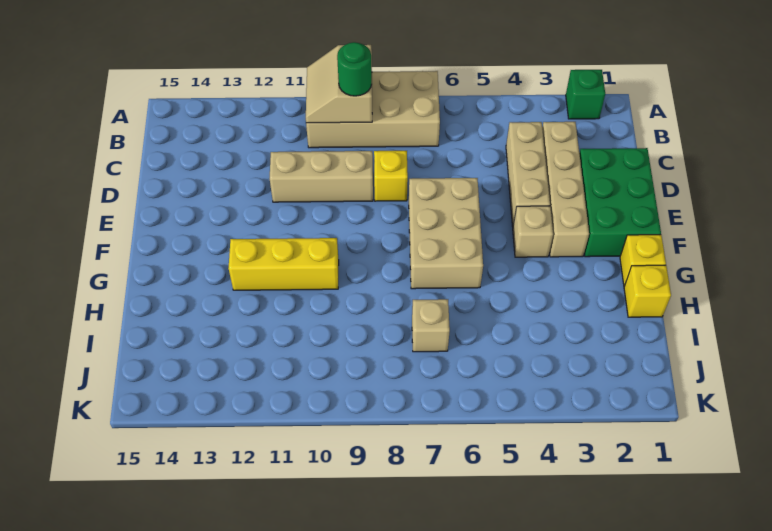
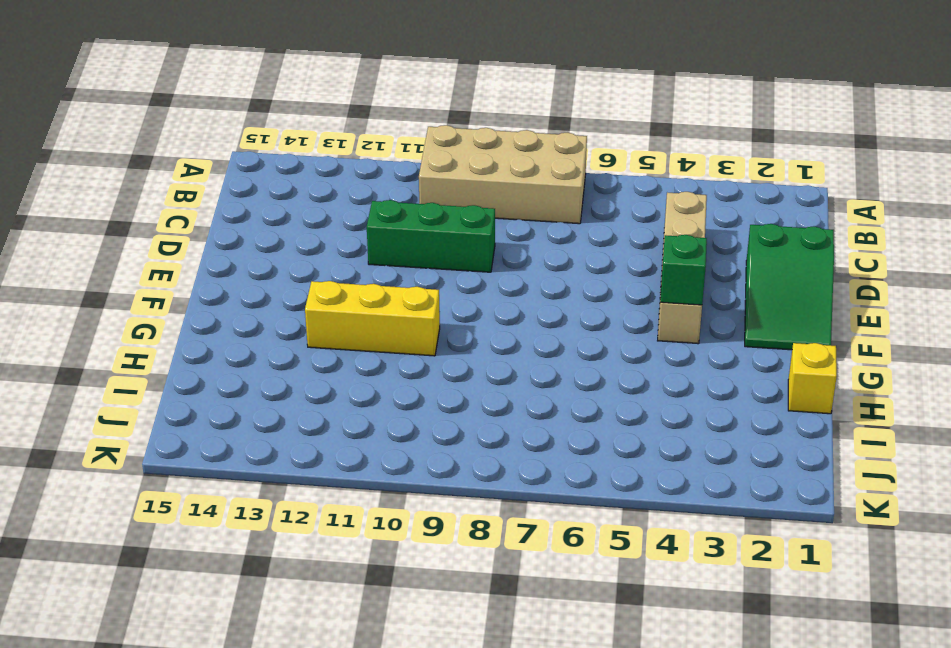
green slope D1:F2 level 1 top D -> green brick D1:F2 level 1
green brick D9:D11 level 1 -> tan brick D9:D11 level 1
green brick F4 level 2 -> green brick A2 level 1
none -> tan brick C3:F3 level 1
none -> yellow brick D8 level 1
none -> tan brick E6:G7 level 1

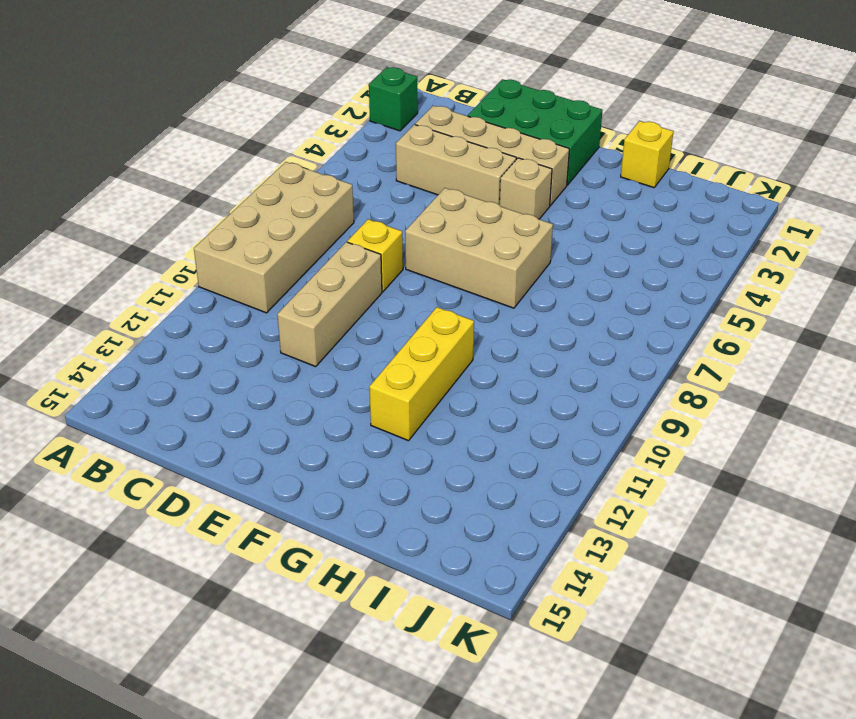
none -> yellow brick G1 level 1
none -> tan brick I7 level 1
none -> tan slope A9:B10 level 2 top 9

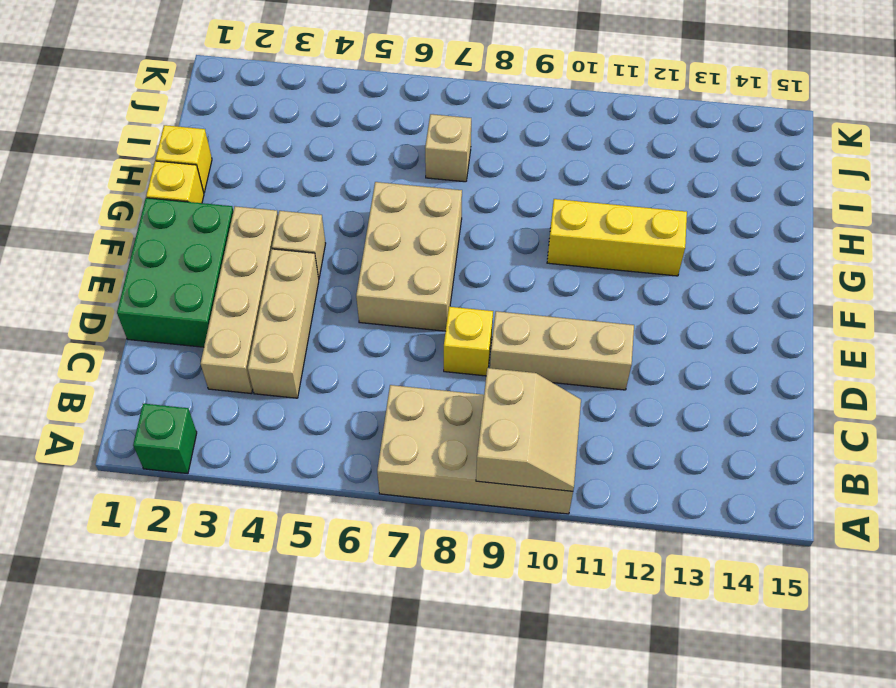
none -> green round brick B9 level 3

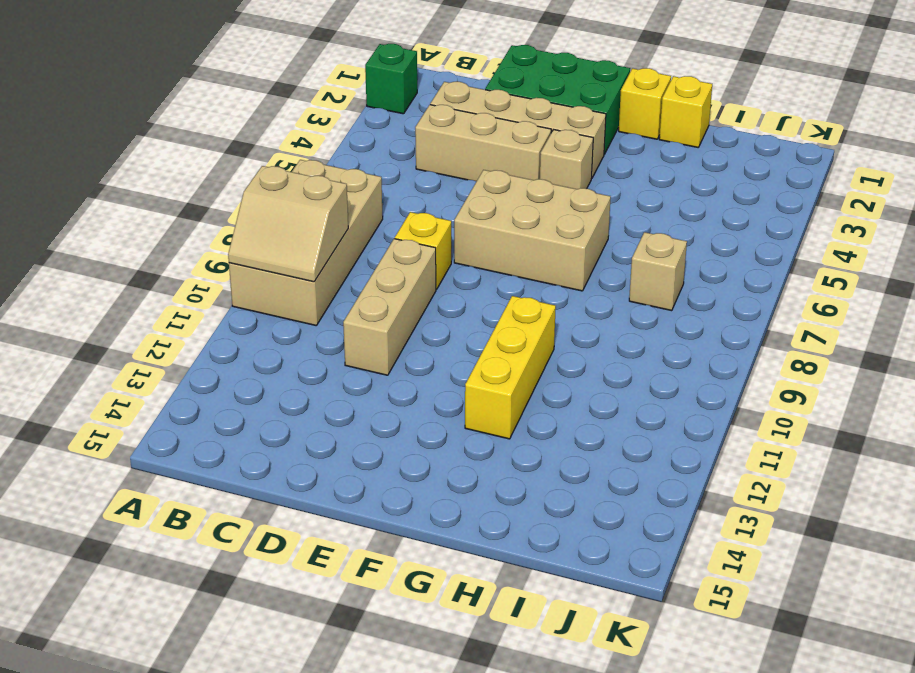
none -> green round brick B9 level 3

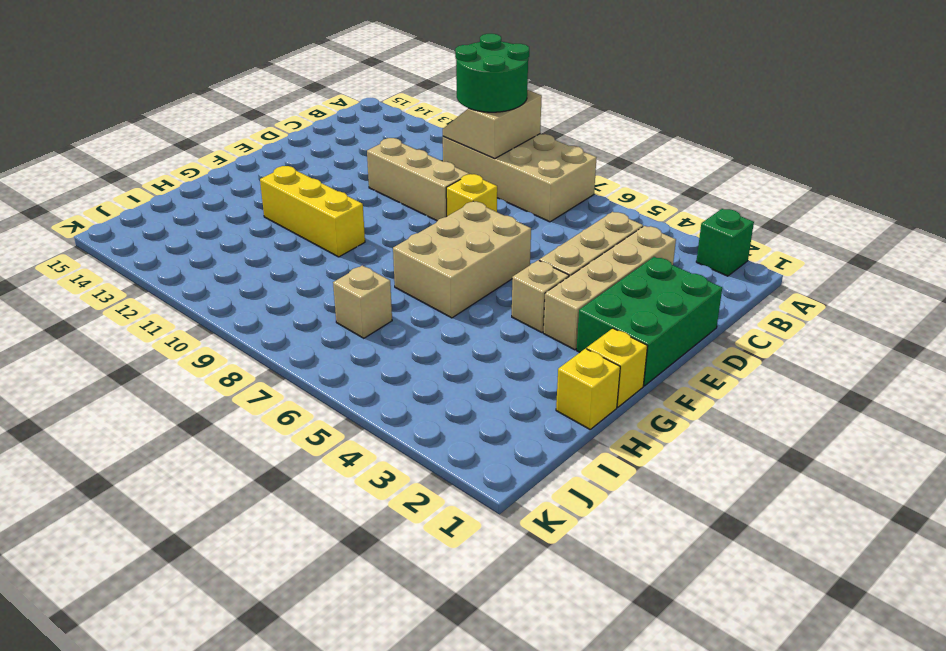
green round brick A9:B10 level 3 -> green round brick B9 level 3

